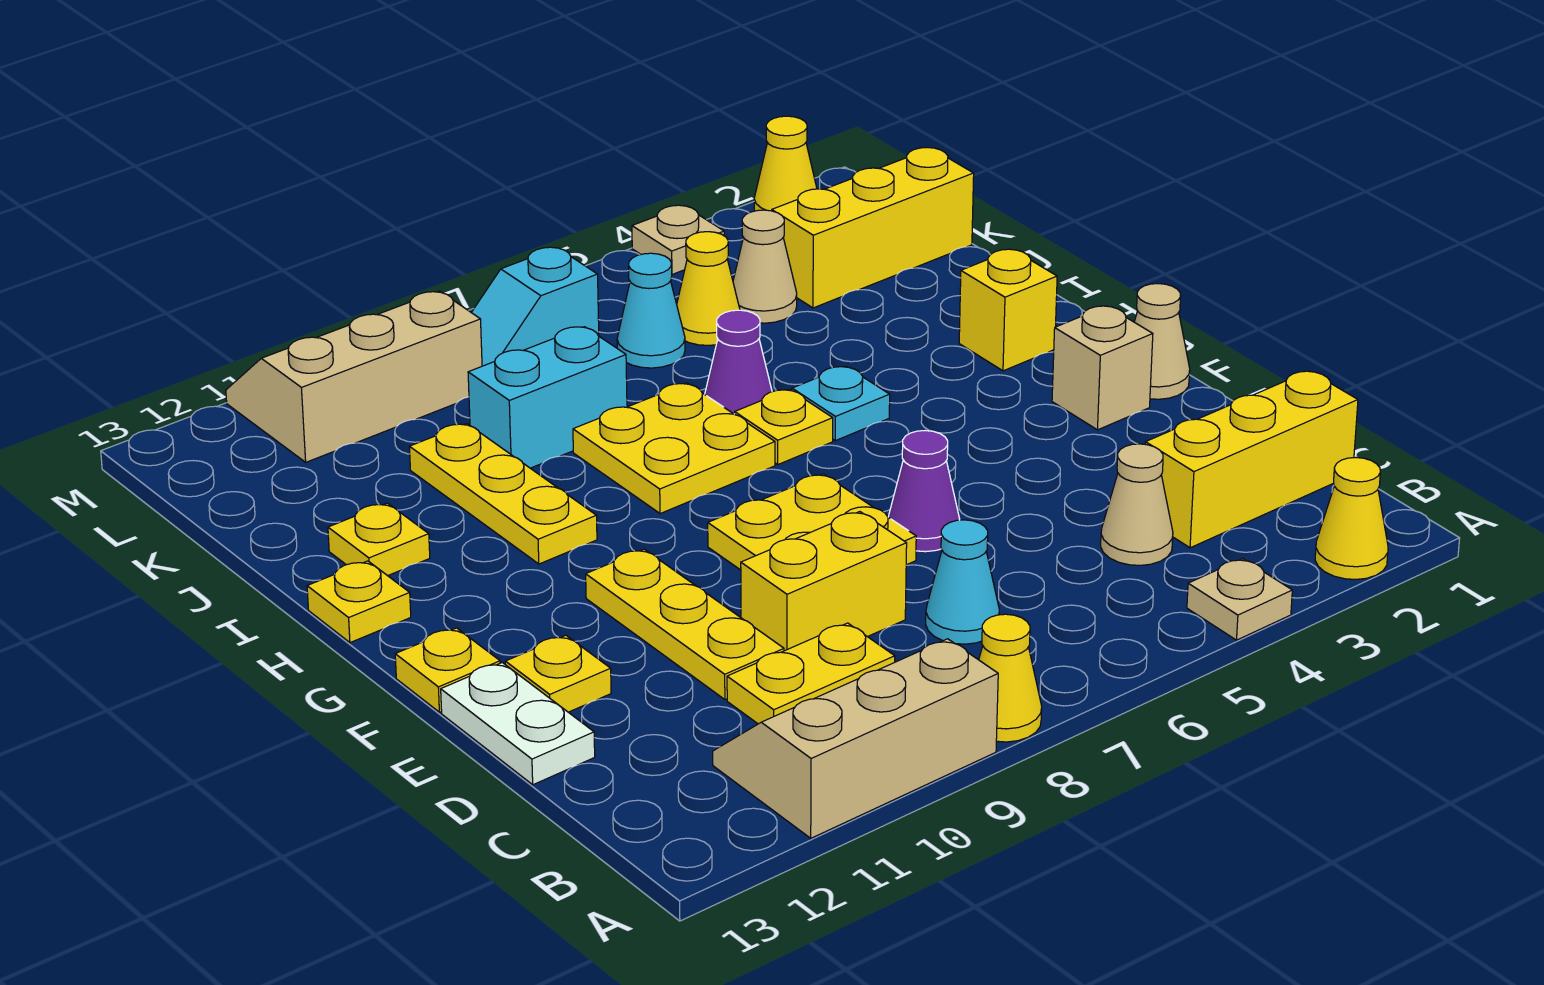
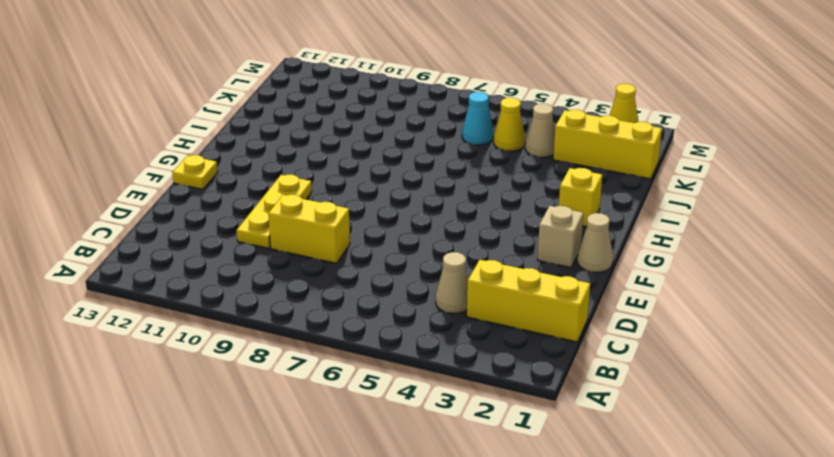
none -> yellow cone A2 level 1
none -> tan plate A4 level 1
none -> yellow cone A8 level 1
none -> tan slope A9:B11 level 1 top A

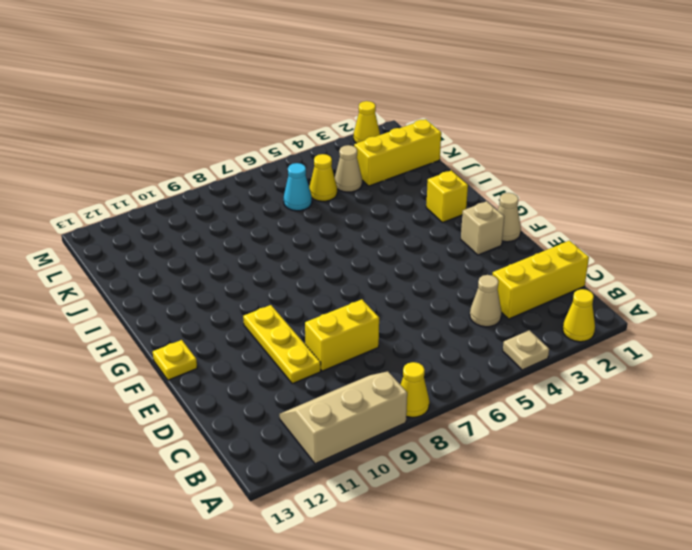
none -> cyan cone C7 level 1
none -> yellow plate C9:C10 level 1
none -> white plate D13:E13 level 1
none -> purple cone E6 level 1

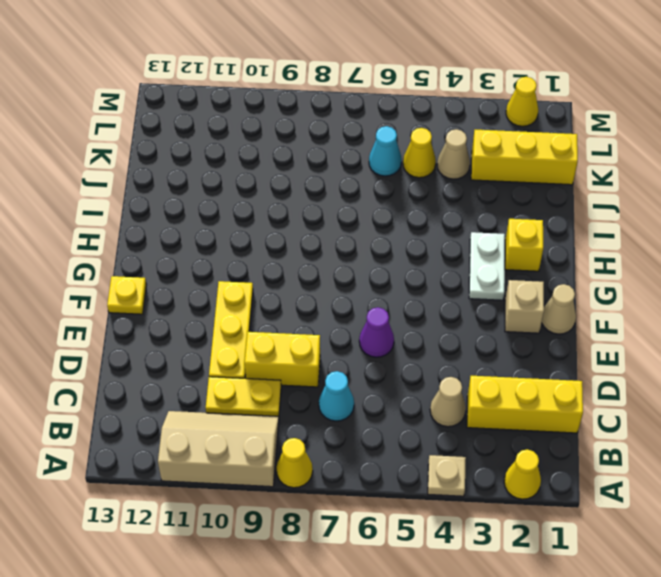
white plate G3:H3 level 1 -> white plate D13:E13 level 1
none -> yellow plate E7:F8 level 1
none -> yellow plate E12 level 1
none -> cyan plate H5 level 1
none -> yellow plate H6 level 1

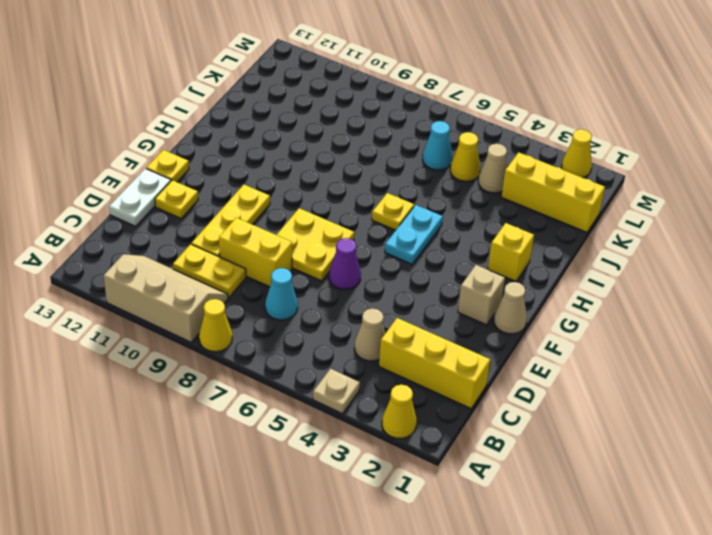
cyan plate G5:H5 level 1 -> cyan plate H5 level 1
none -> yellow plate H7:I8 level 1
none -> yellow plate H10:J10 level 1
none -> yellow plate H13 level 1
none -> purple cone I6 level 1

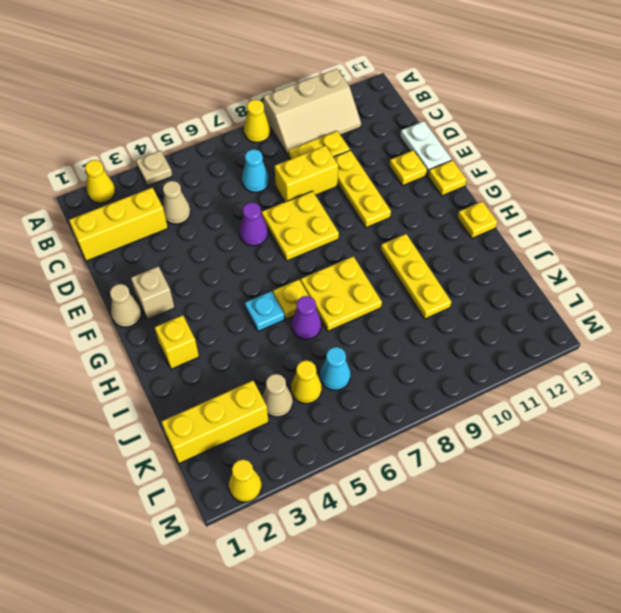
none -> yellow plate I12 level 1
none -> cyan brick J8:J9 level 1
none -> cyan slope L7:L8 level 1 top 7
none -> tan slope L9:M11 level 1 top L

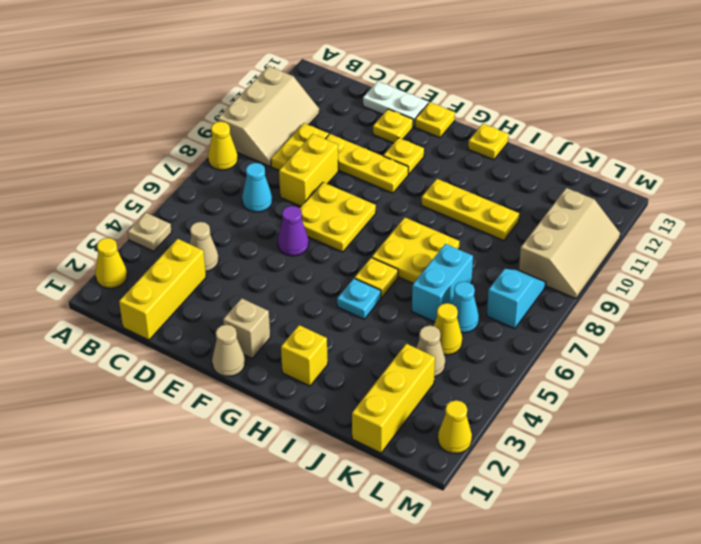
yellow plate F11 level 1 -> yellow plate I12 level 1
cyan brick J6:J7 level 1 -> cyan brick J8:J9 level 1
none -> purple cone I6 level 1
none -> tan plate M4 level 1

